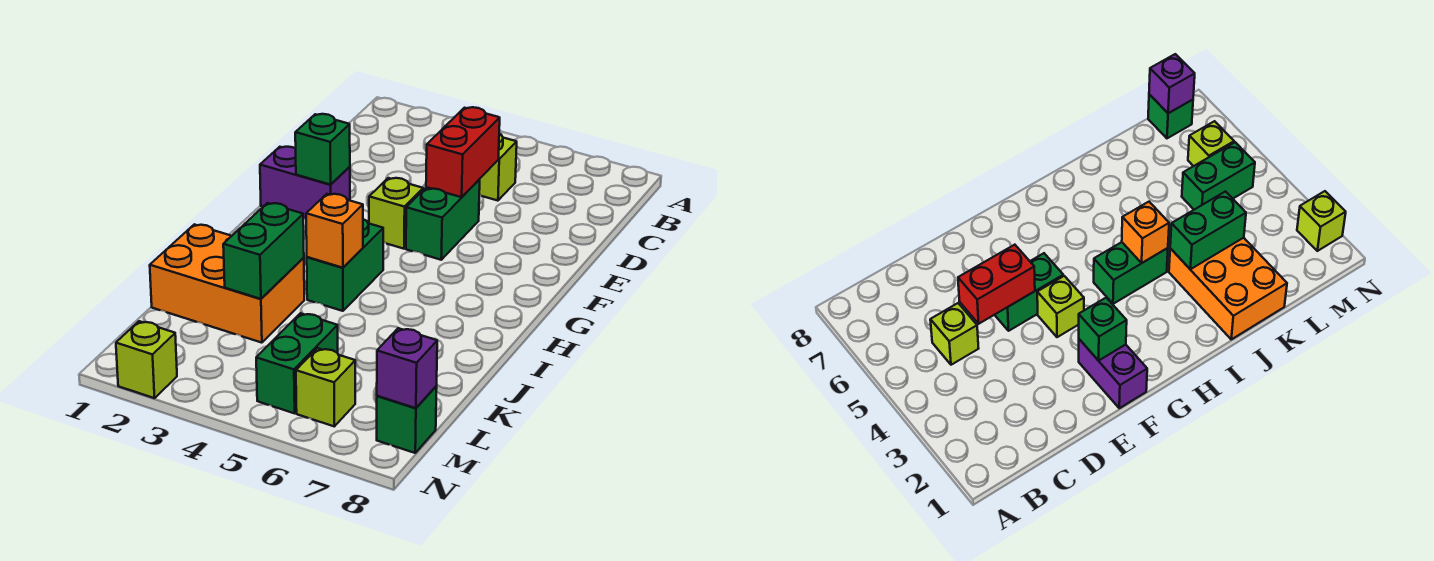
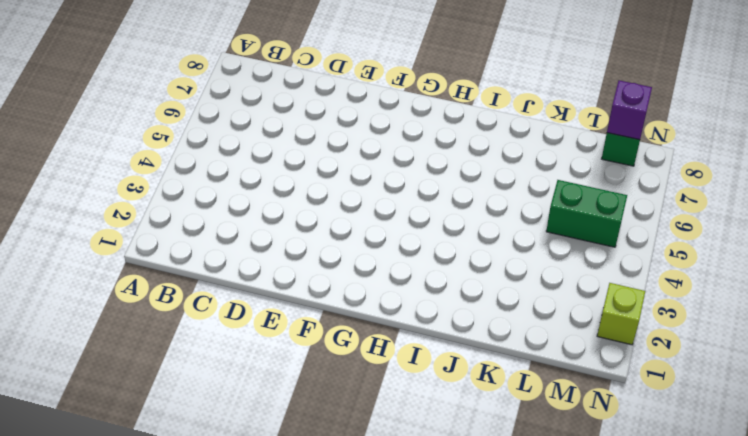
none -> lime brick C5 level 1
none -> green brick E5:F5 level 1
none -> purple brick F1:F2 level 1

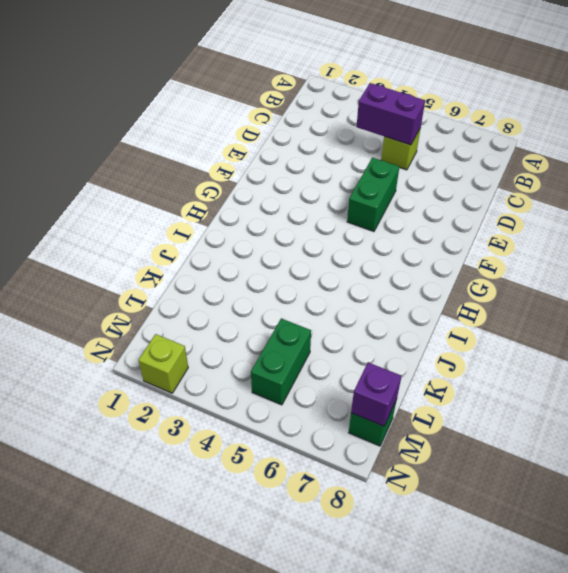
purple brick C4:C5 level 2 -> purple brick F1:F2 level 1
none -> lime brick F4 level 1
none -> green brick H4:I4 level 1
none -> orange brick J1:K3 level 1

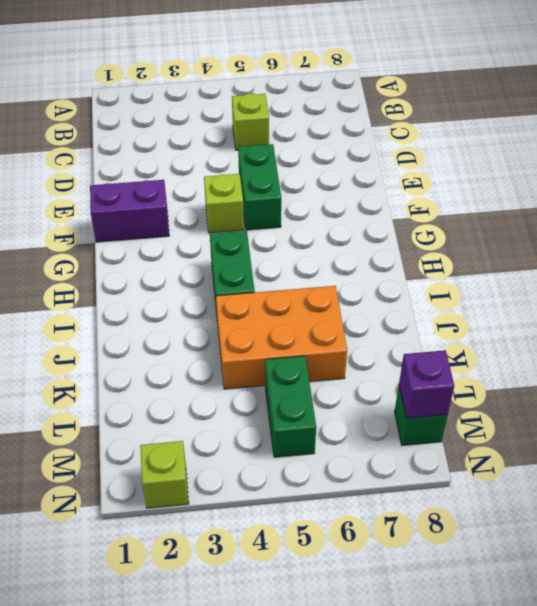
orange brick J4:K6 level 1 -> orange brick J1:K3 level 1
none -> lime brick M6 level 1
none -> red brick D5:E5 level 2
none -> green brick F2 level 2

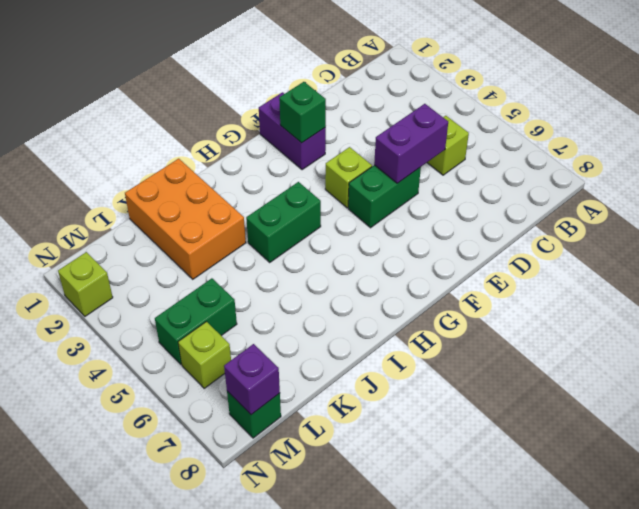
purple brick D5:E5 level 2 -> red brick D5:E5 level 2
none -> orange brick I4 level 2
none -> green brick J3:K3 level 2

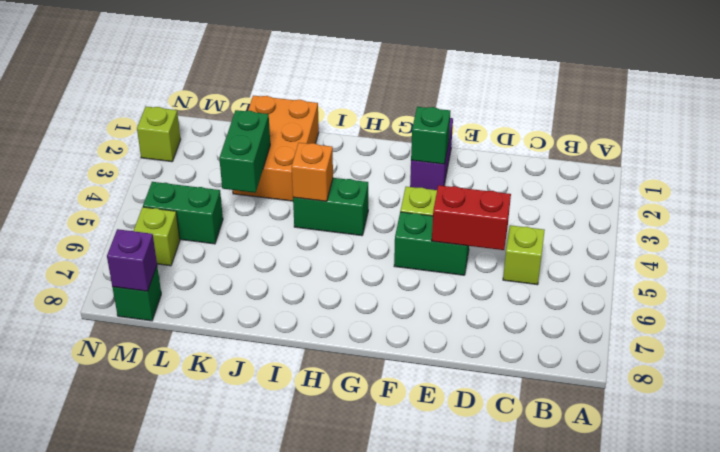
green brick K3:K4 level 2 -> green brick J3:K3 level 2

